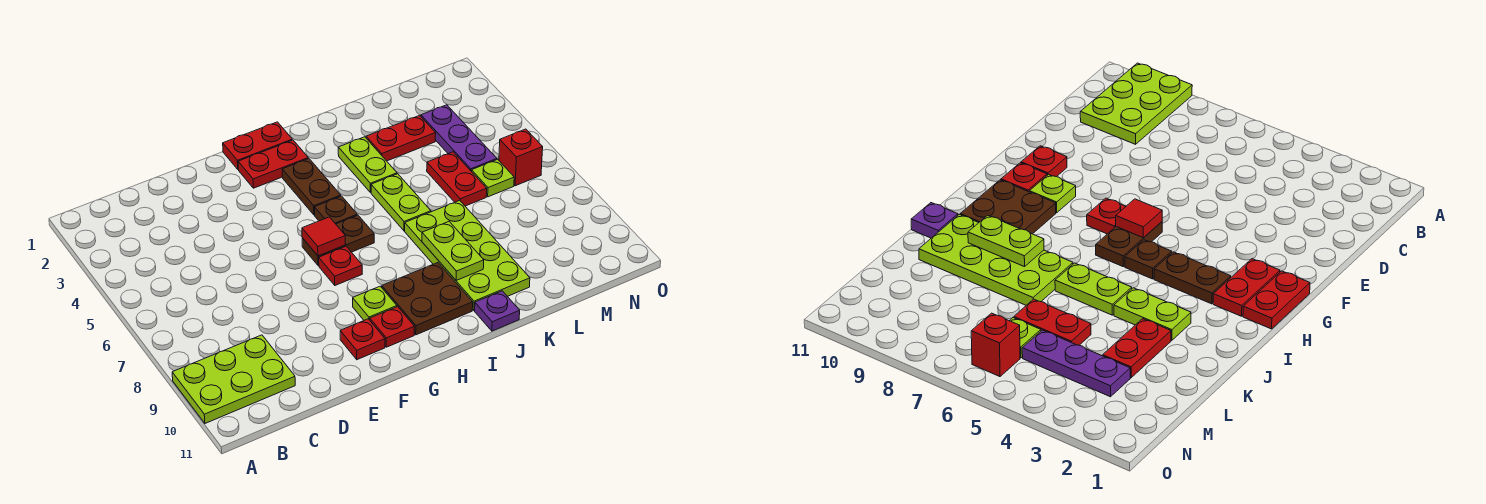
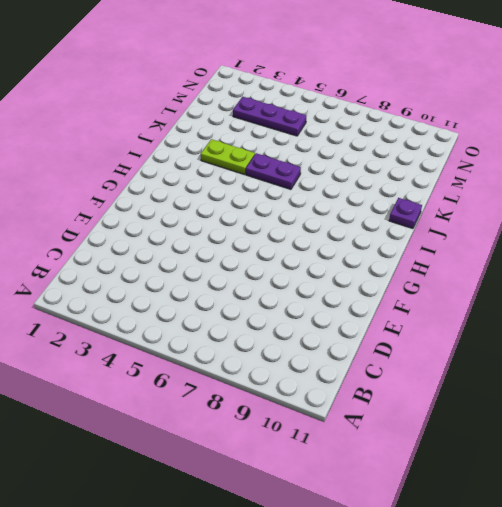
purple plate J5:J6 level 1 -> lime plate J5:J6 level 1
none -> lime plate A9:C10 level 1
none -> red plate F10 level 1
none -> red plate G1:H1 level 1

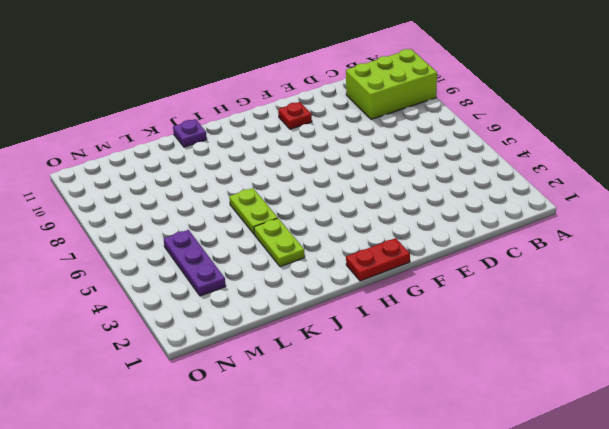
lime brick A9:C10 level 1 -> lime plate A9:C10 level 1
none -> red plate G2:H2 level 1
none -> brown plate G6:H6 level 1
none -> red plate G7 level 1

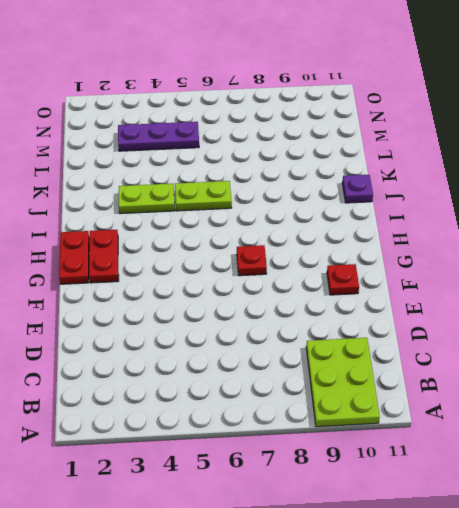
none -> brown plate G6:H6 level 1
none -> lime plate G9 level 1
none -> red plate G10 level 1

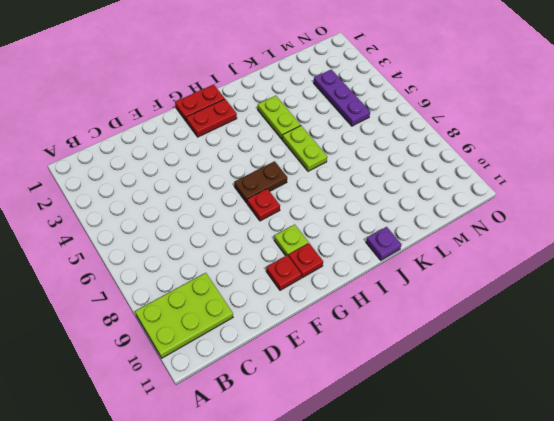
none -> brown plate H3:H4 level 1
none -> brown plate H5 level 1
none -> brown plate H9:I10 level 1

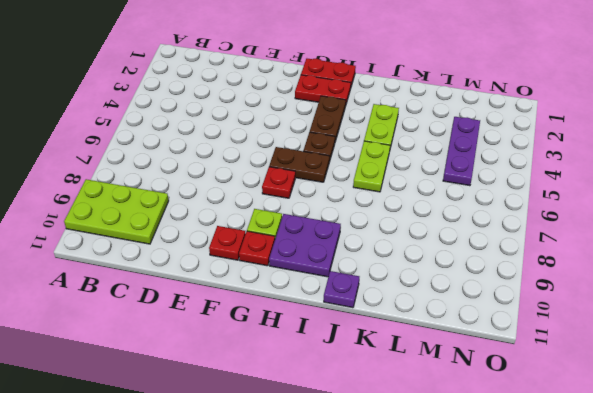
purple plate H9:I10 level 1 -> brown plate H9:I10 level 1
none -> lime plate J7:K10 level 1
none -> red plate K3:L3 level 1
none -> red plate L5:L6 level 1

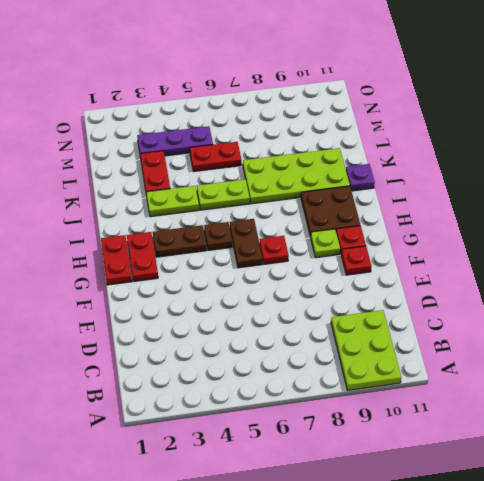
none -> lime plate M6 level 1
none -> red brick N6 level 1
none -> red tile G6 level 2

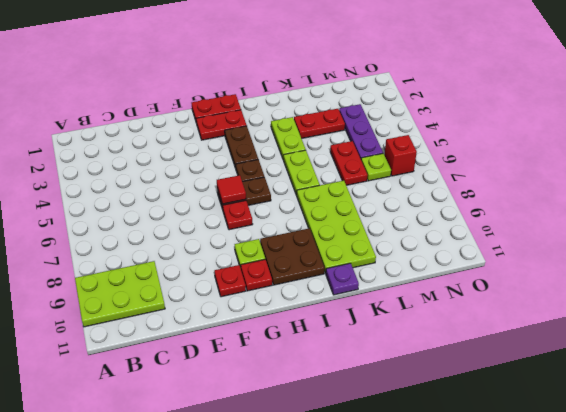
none -> lime plate J8:J9 level 2

